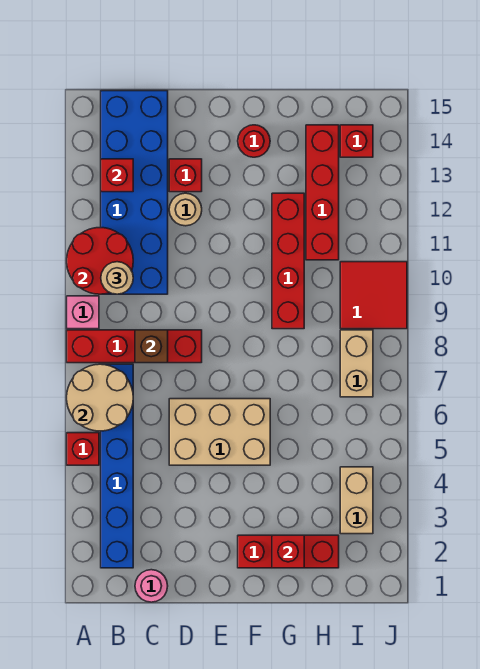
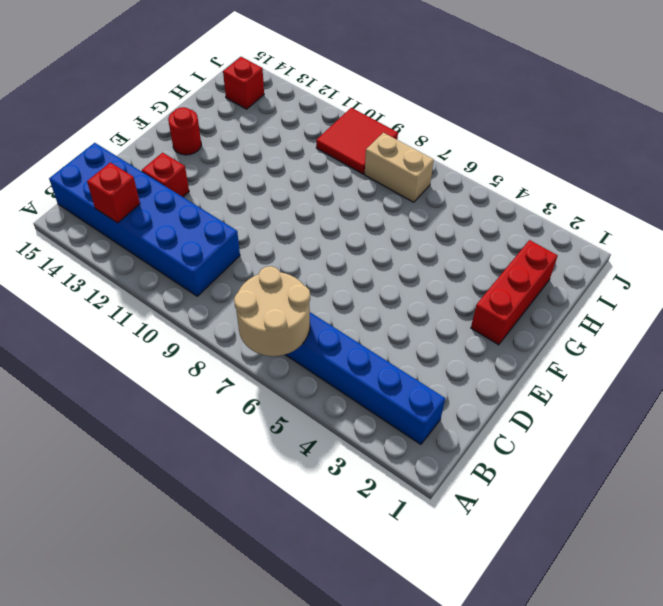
none -> red brick A5 level 1
none -> red brick A8:D8 level 1
none -> pink brick A9 level 1

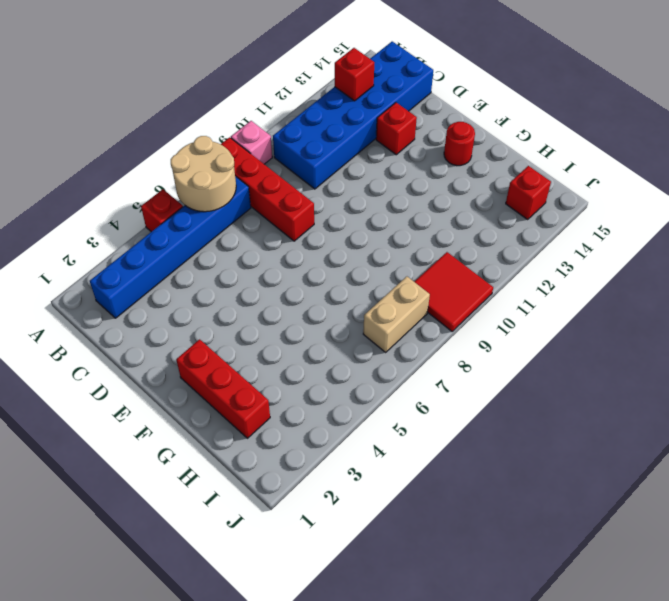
none -> pink round brick C1 level 1
none -> tan brick D5:F6 level 1
none -> tan round brick D12 level 1

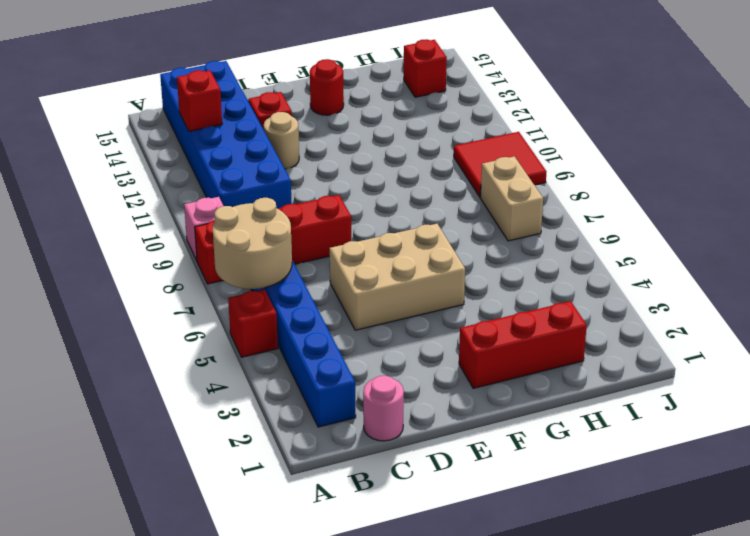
none -> red brick G9:G12 level 1
none -> red brick H11:H14 level 1
none -> tan brick I3:I4 level 1

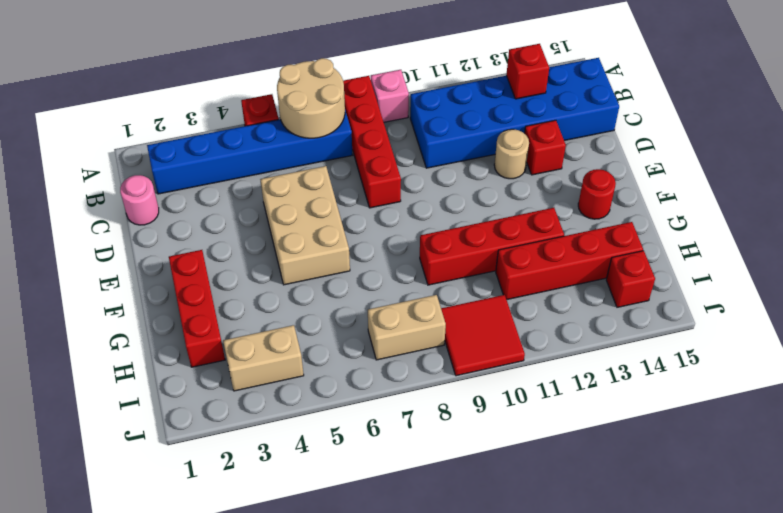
none -> red round brick A10:B11 level 2
none -> brown brick C8 level 2
none -> red brick G2 level 2

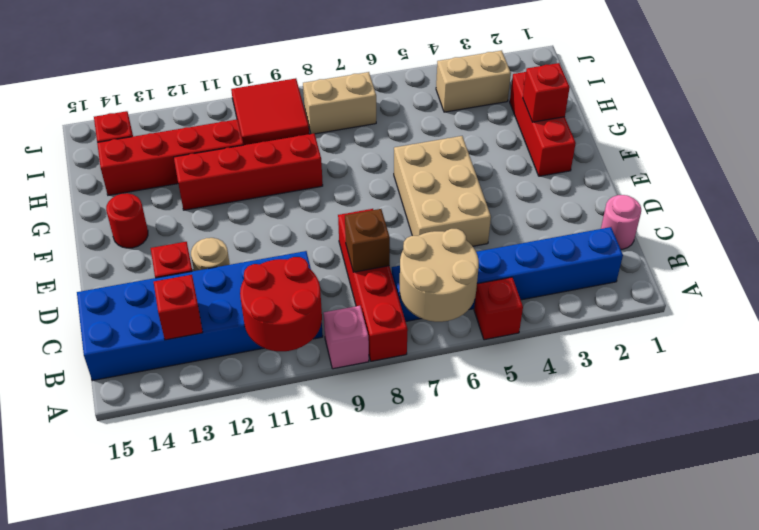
none -> tan round brick B10 level 3

